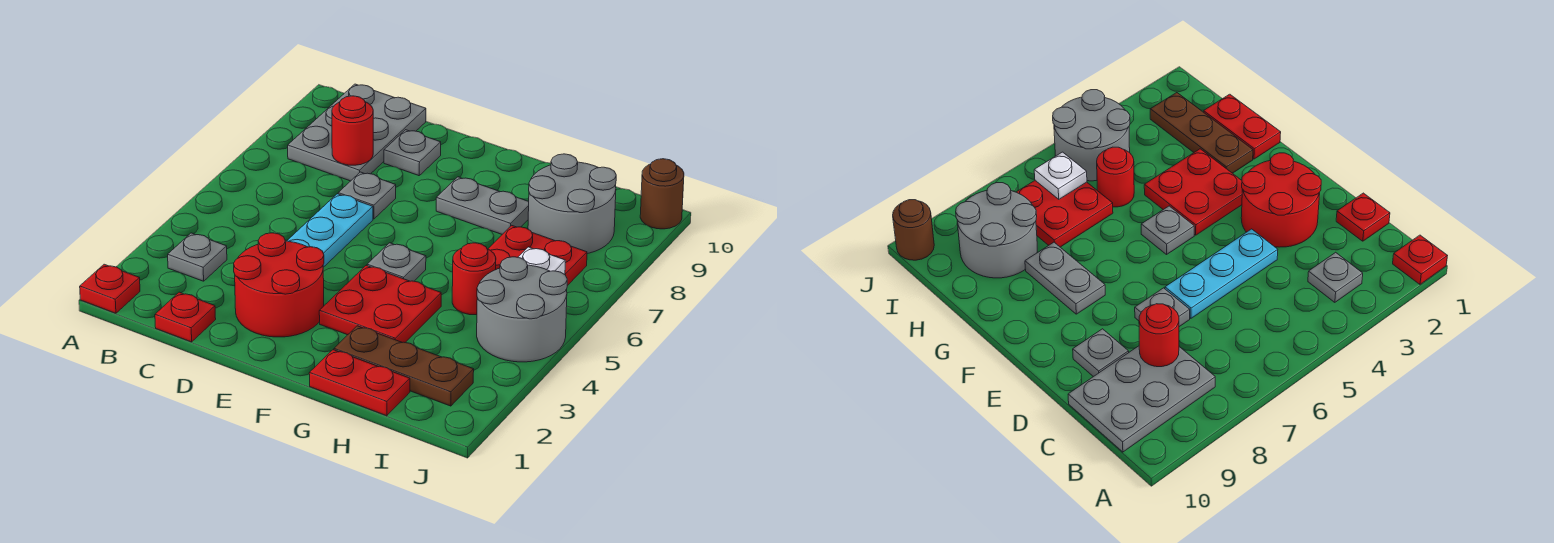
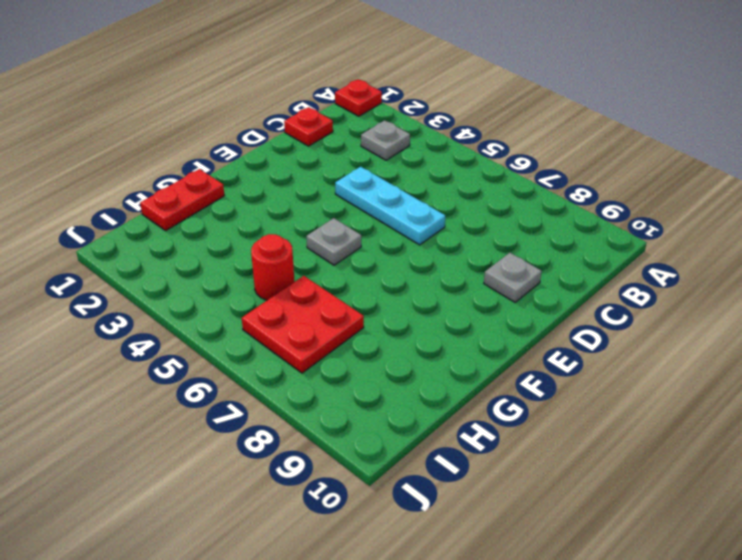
none -> grey plate B8:C10 level 1
none -> red round brick D2:E3 level 1
none -> grey plate D7 level 1

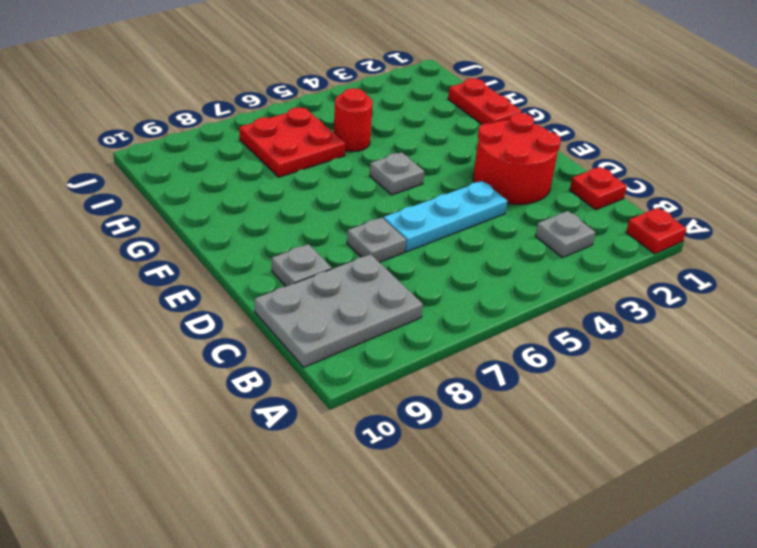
none -> red plate F3:G4 level 1
none -> grey plate F8:G8 level 1
none -> brown plate G2:I2 level 1

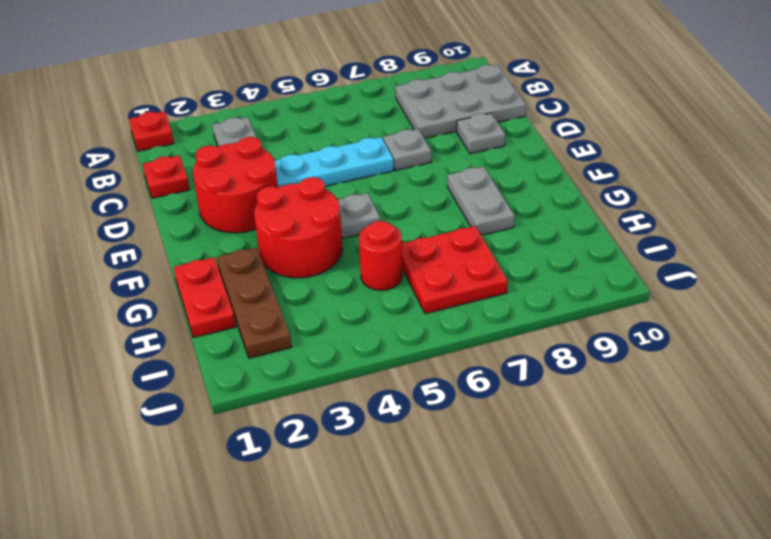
red round brick F3:G4 level 1 -> red plate F3:G4 level 1
none -> grey round brick H8:I9 level 1
none -> grey round brick I4:J5 level 1
none -> brown round brick J10 level 1

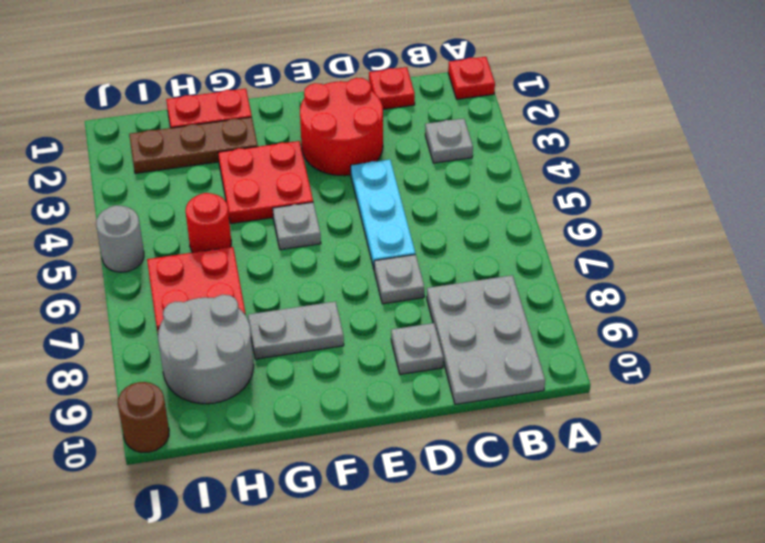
grey round brick J5 level 1 -> grey round brick I4:J5 level 1
none -> red round brick C8 level 2
none -> white plate I6 level 2

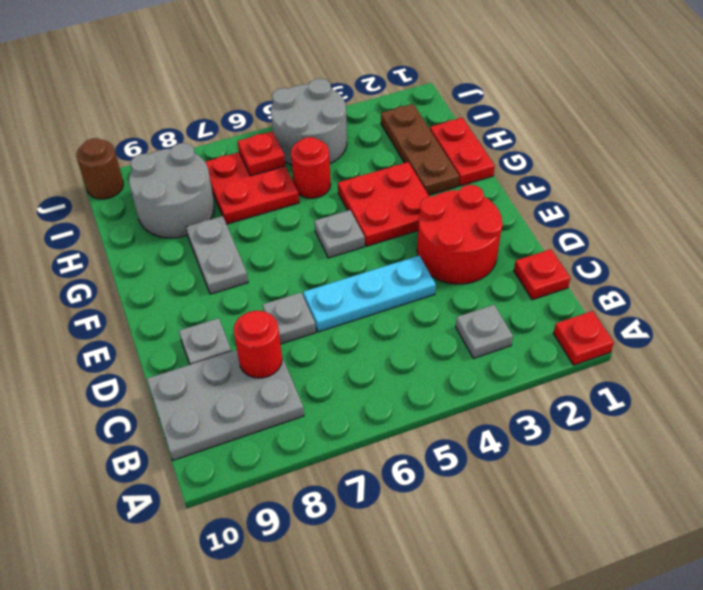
red plate I6 level 2 -> white plate I6 level 2

